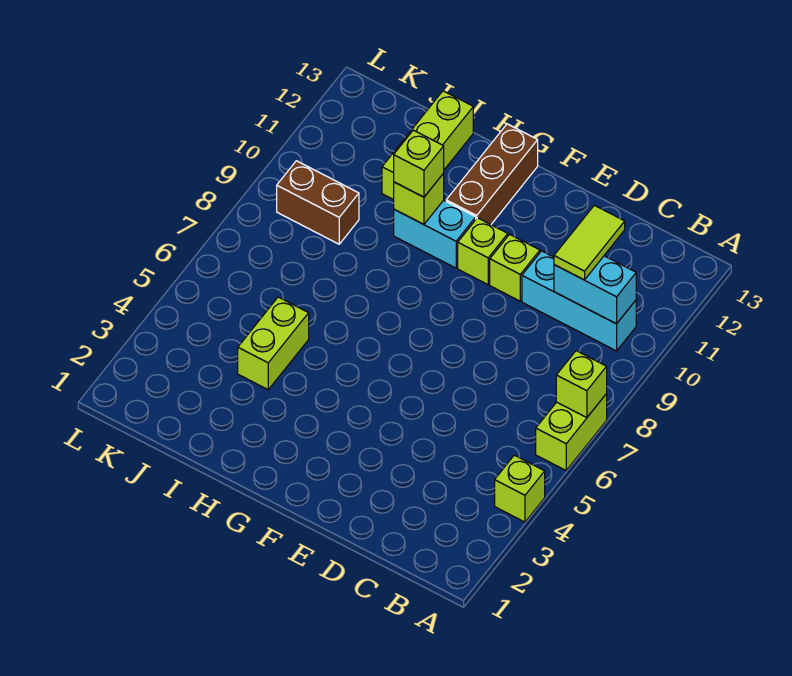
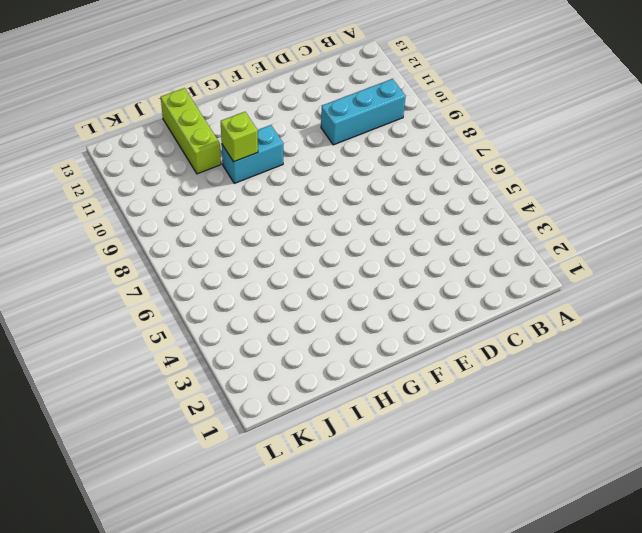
none -> lime brick A4 level 1
none -> lime brick A6:A7 level 1
none -> lime brick E10 level 1

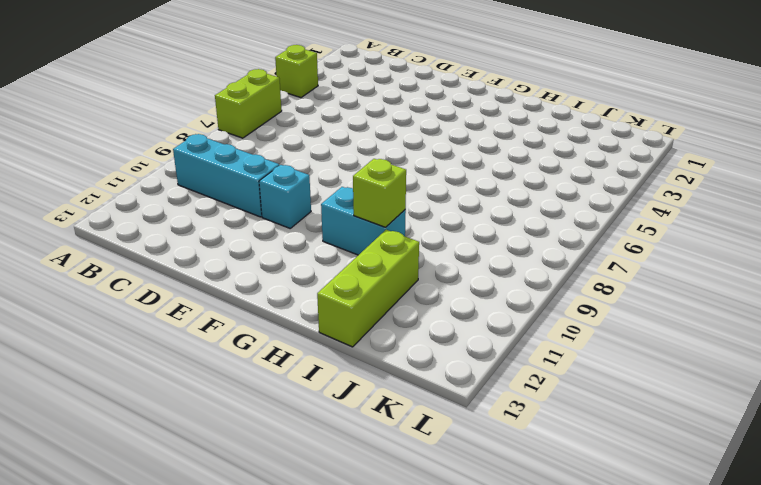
cyan brick E10 level 1 -> lime brick E10 level 1
none -> lime brick F10 level 1
none -> brown brick G11:G13 level 1
none -> lime brick I4:I5 level 1

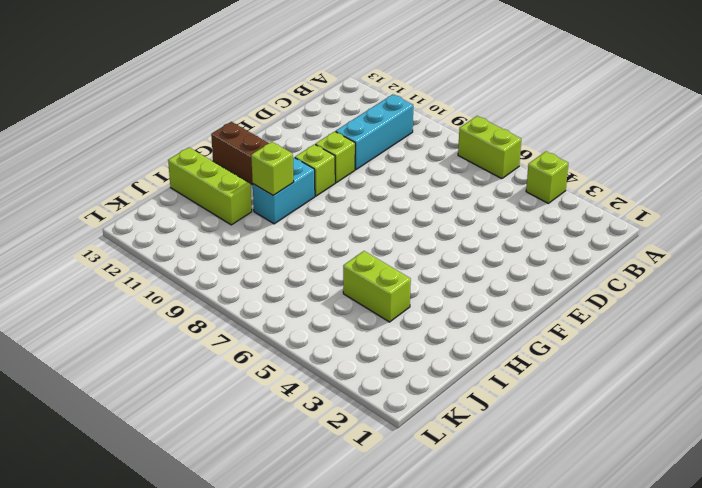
none -> brown brick J9:K9 level 1
none -> lime brick A7 level 2
none -> cyan brick B10:C10 level 2

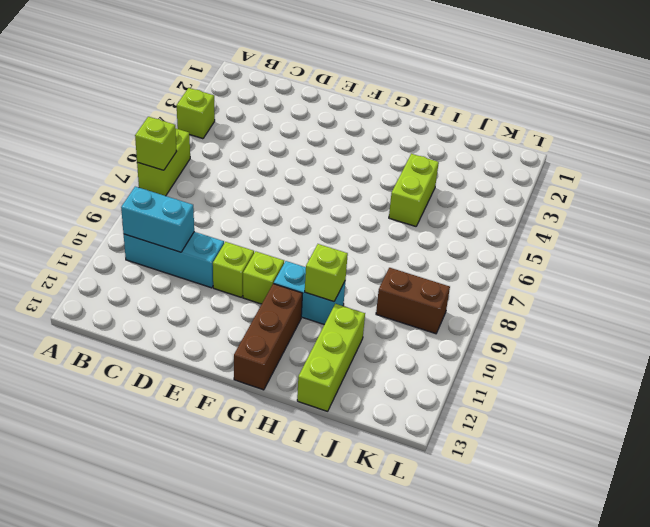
none -> lime tile C10:C11 level 3
none -> lime brick H10 level 3

